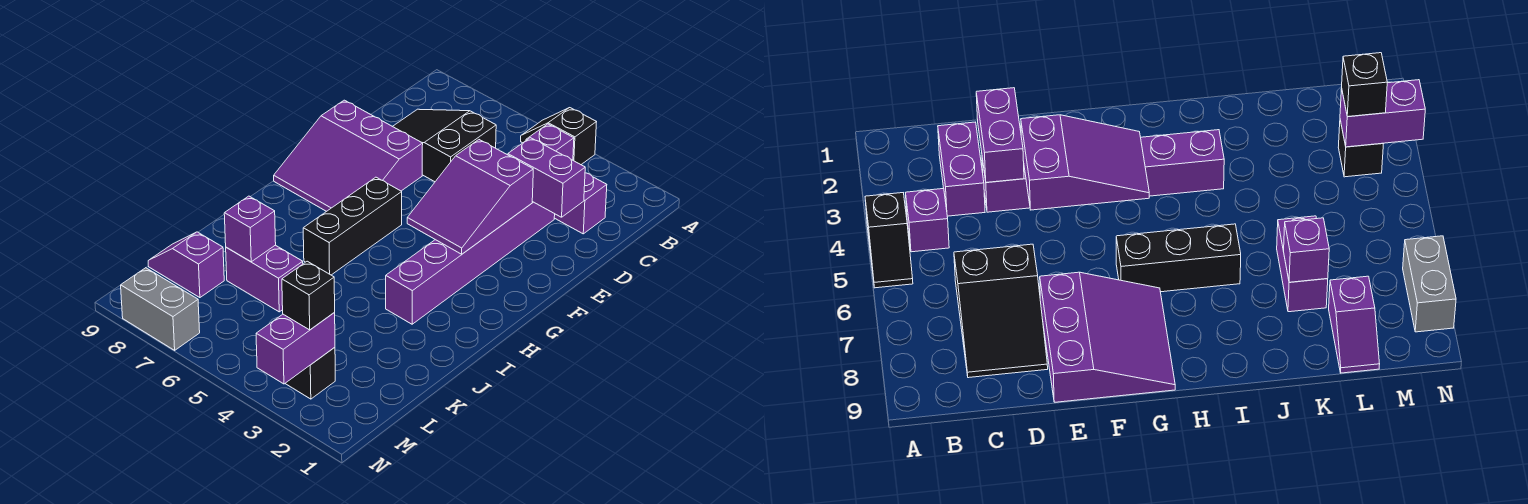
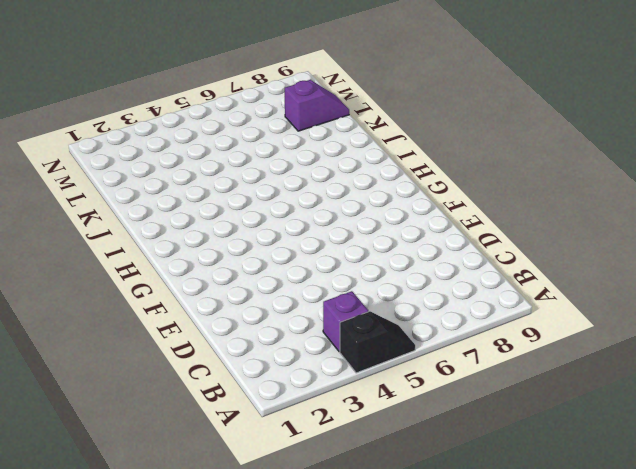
none -> purple brick C2:C3 level 1
none -> black slope C6:D8 level 1 top 6
none -> purple brick D3:I3 level 1

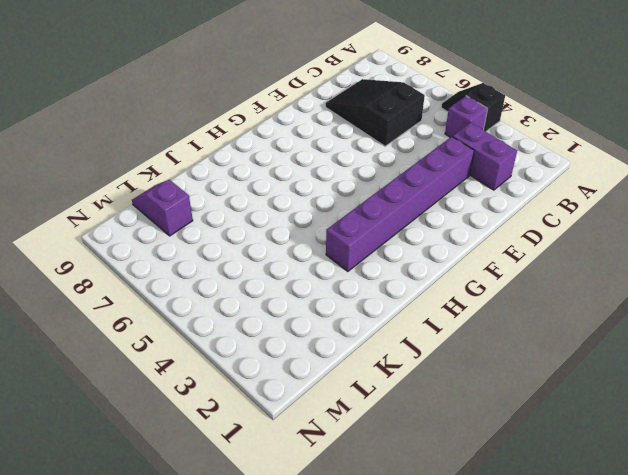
none -> purple slope E7:G9 level 1 top E
none -> black brick G6:I6 level 1
none -> purple brick K6:K7 level 1

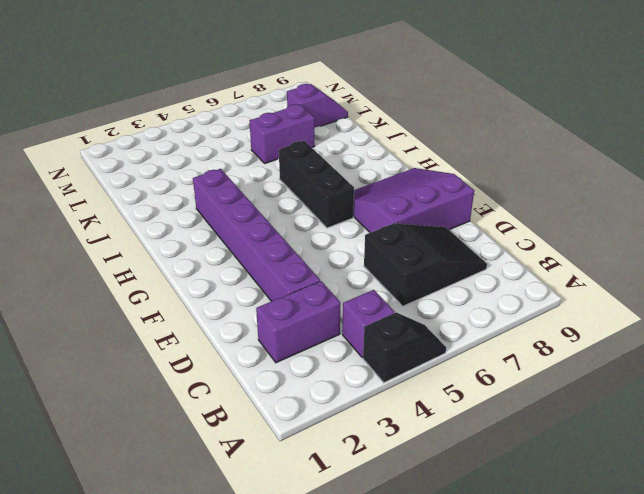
none -> black brick M3 level 1
none -> grey brick N7:N8 level 1
none -> purple brick D2:D3 level 2

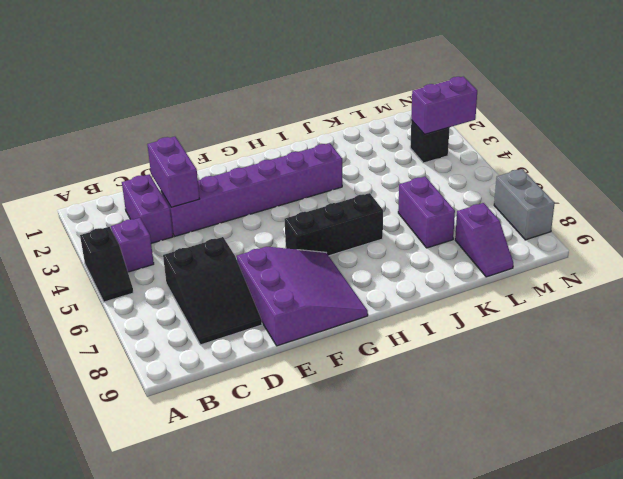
none -> purple slope E3:G4 level 2 top E
none -> purple brick K7 level 2
none -> black brick M3 level 3

